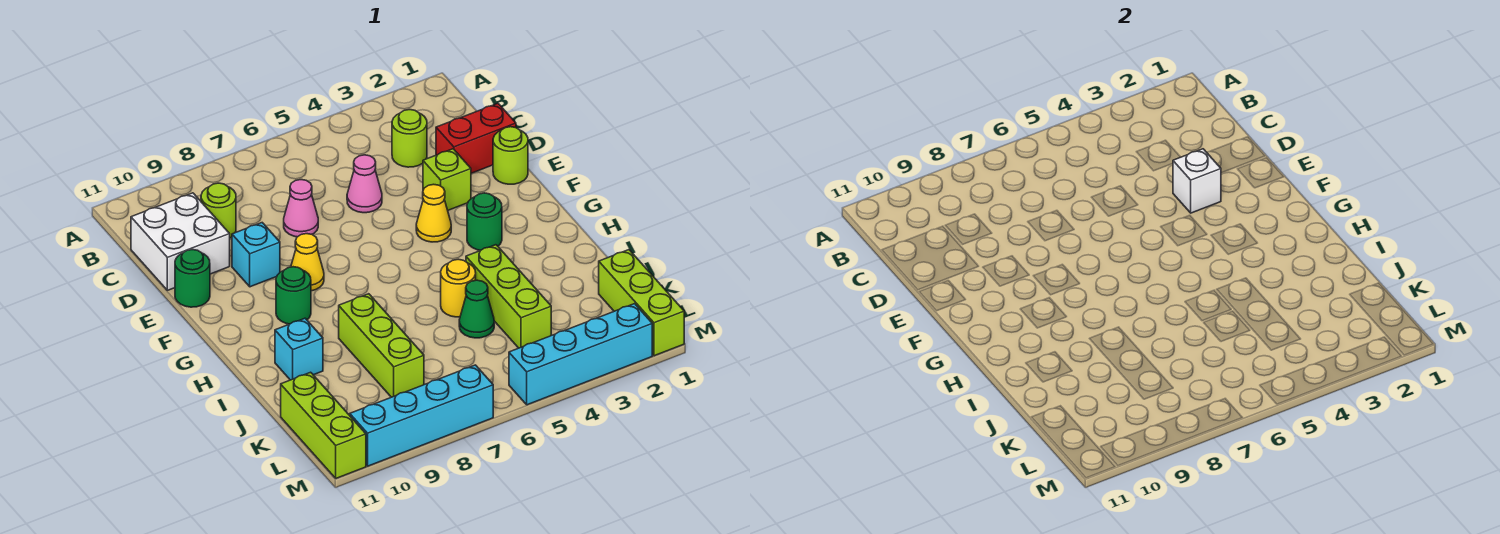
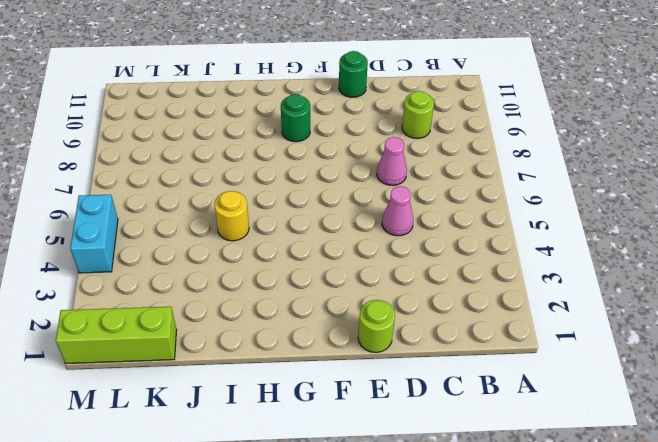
cyan brick M4:M5 level 1 -> cyan brick M2:M5 level 1
none -> lime round brick C3 level 1
none -> white brick C10:D11 level 1
none -> red brick D1:D2 level 1

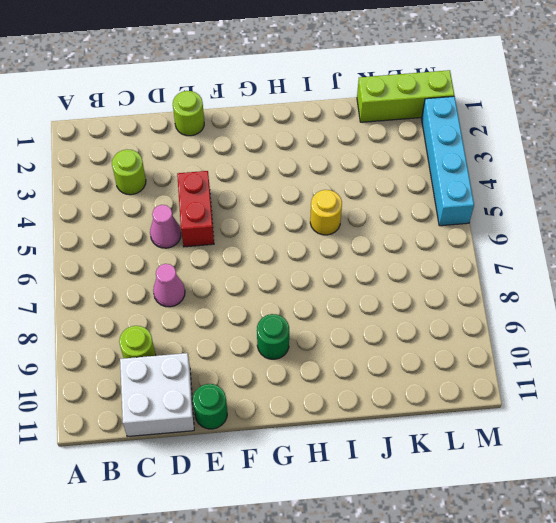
red brick E4:E5 level 1 -> red brick D1:D2 level 1
none -> lime brick E3 level 1
none -> cyan brick E9 level 1
none -> yellow cone F4 level 1

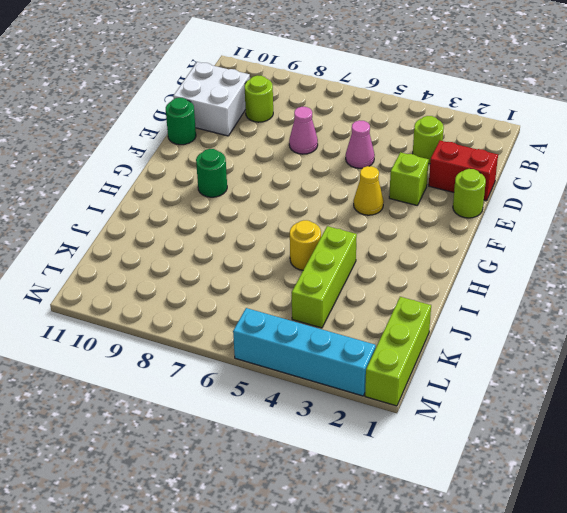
none -> cyan brick E9 level 1
none -> yellow cone F8 level 1
none -> green round brick G3 level 1

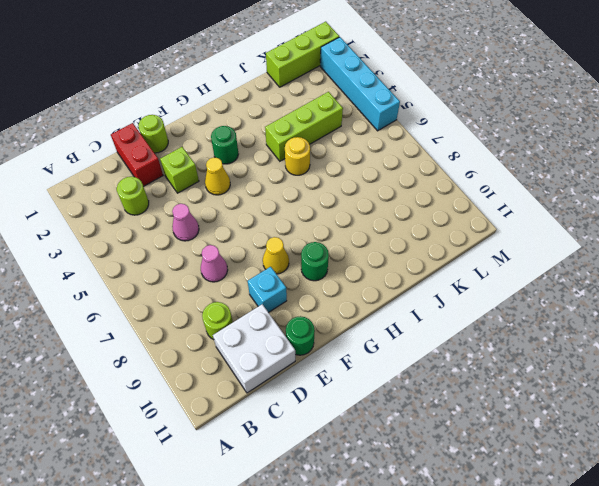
none -> lime brick I8:K8 level 1
none -> cyan brick I10 level 1
none -> green cone J5 level 1

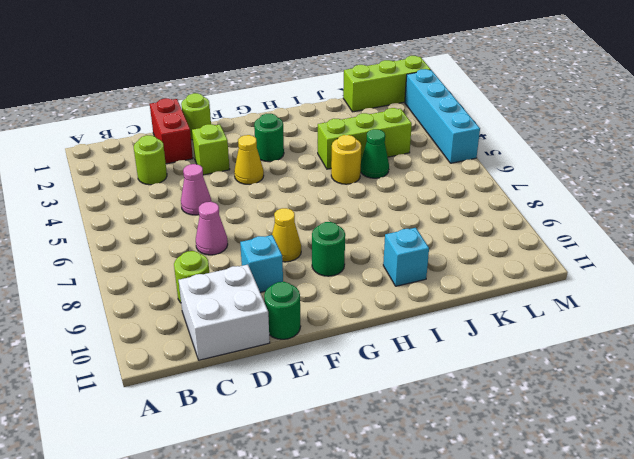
none -> lime brick I8:K8 level 1
none -> lime brick K11:M11 level 1
none -> cyan brick M7:M10 level 1

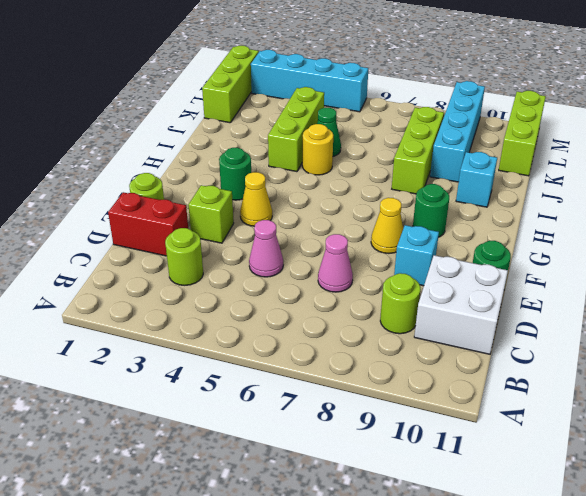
cyan brick J9:M9 level 1 -> cyan brick M7:M10 level 1
none -> white brick E3 level 2

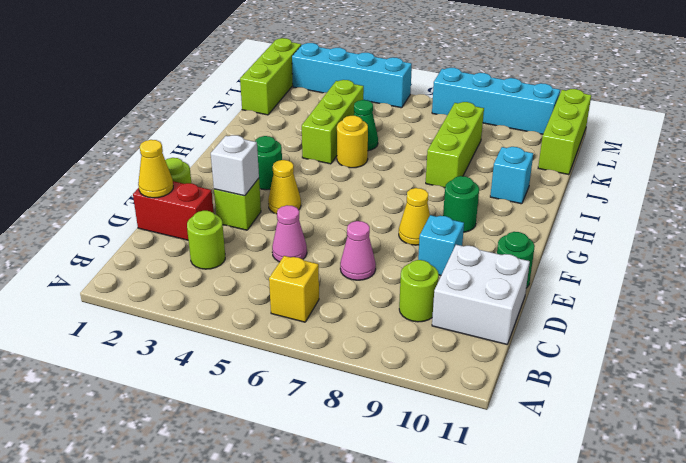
yellow brick B6 level 1 -> none
yellow cone D1 level 2 -> none

